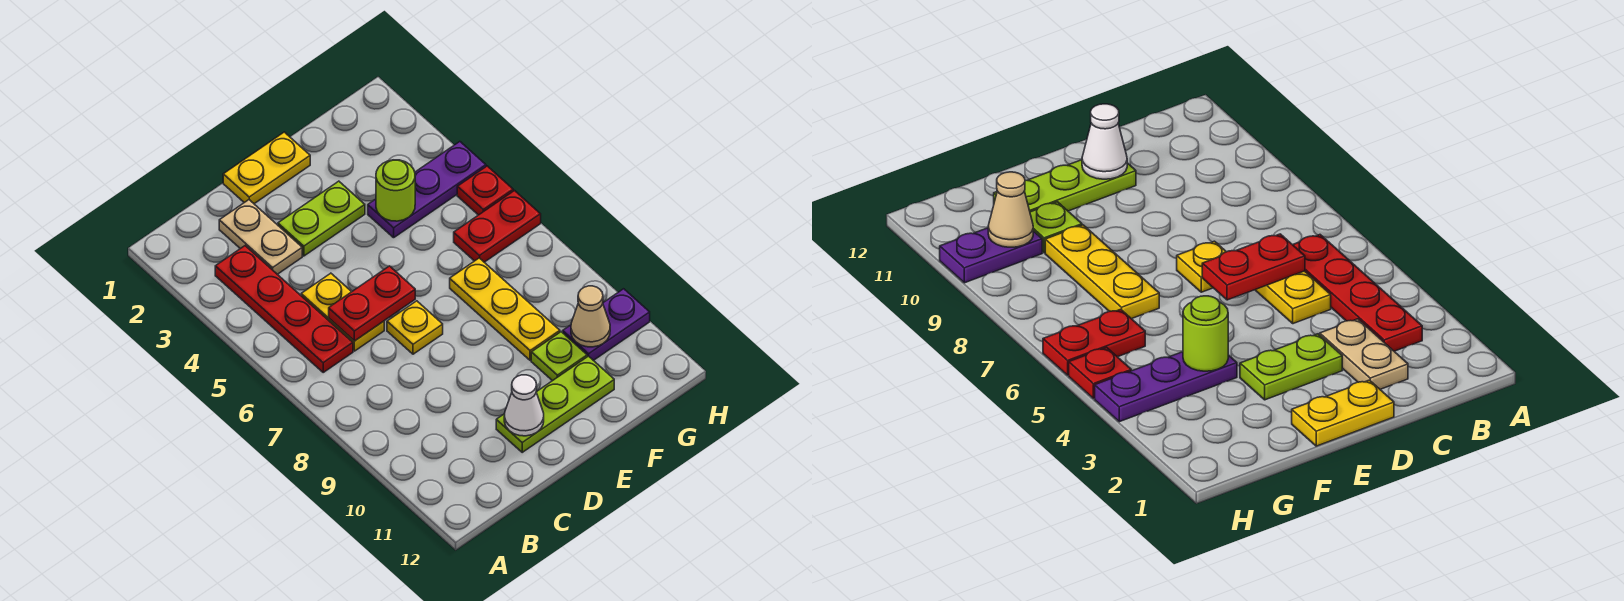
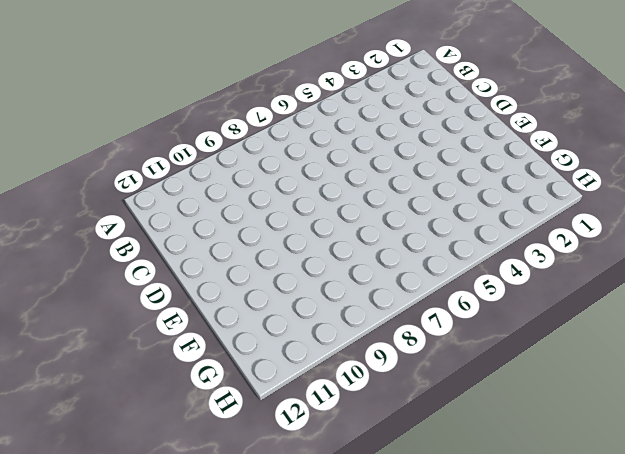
none -> red plate B3:B6 level 1
none -> tan plate C2:C3 level 1
none -> yellow plate C5:C6 level 1

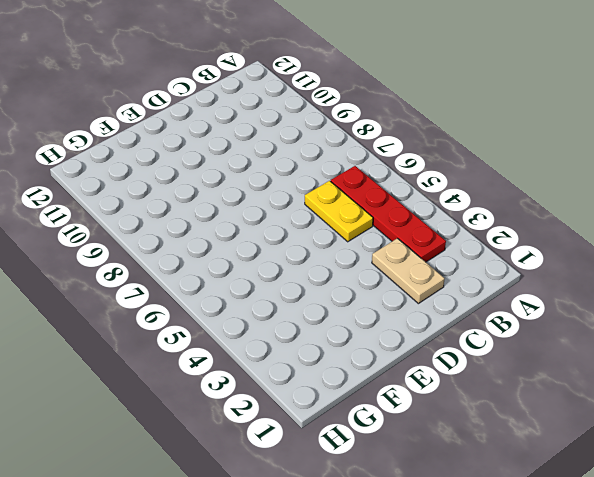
none -> yellow plate D1:E1 level 1
none -> lime plate D3:E3 level 1
none -> yellow plate D7 level 1

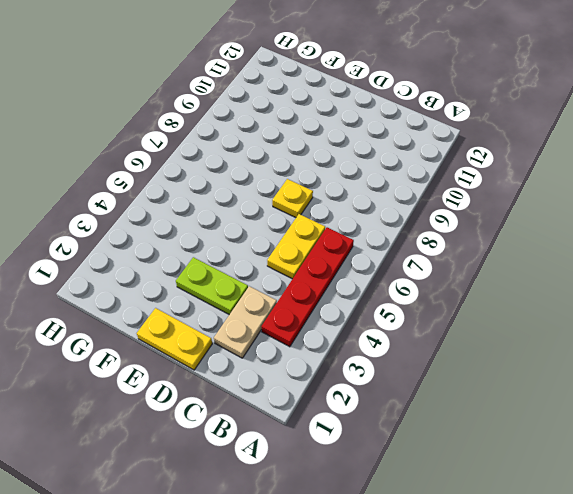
none -> lime plate D11:F11 level 1
none -> purple plate F4:H4 level 1
none -> yellow plate F7:F9 level 1

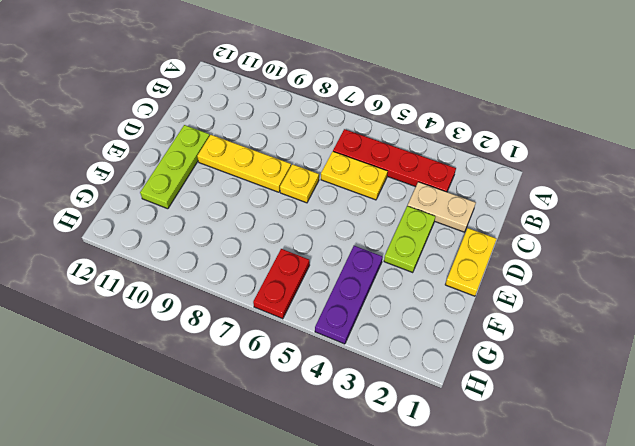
yellow plate D8:D10 level 1 -> yellow plate F7:F9 level 1
none -> lime plate F10 level 1
none -> purple plate G10:H10 level 1
none -> red plate H5 level 1

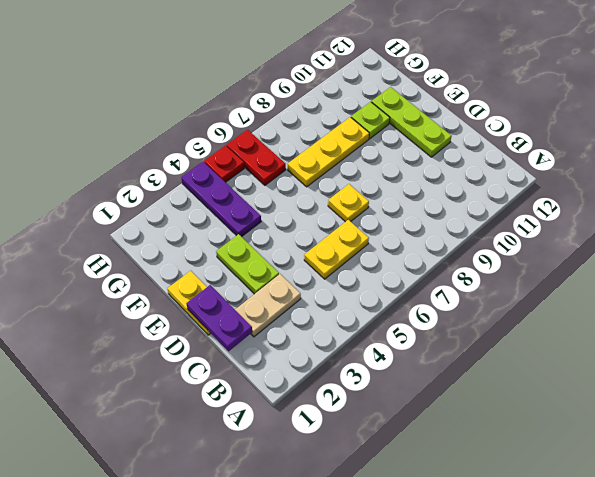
purple plate C1:D1 level 2 -> purple plate G10:H10 level 1
none -> red plate B3:B6 level 1
none -> red plate C6:D6 level 2
none -> white cone D11 level 2

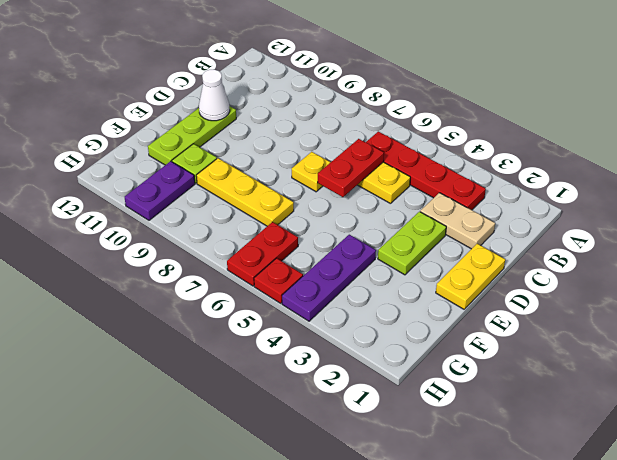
none -> lime round brick F4 level 2
none -> tan cone G10 level 2

